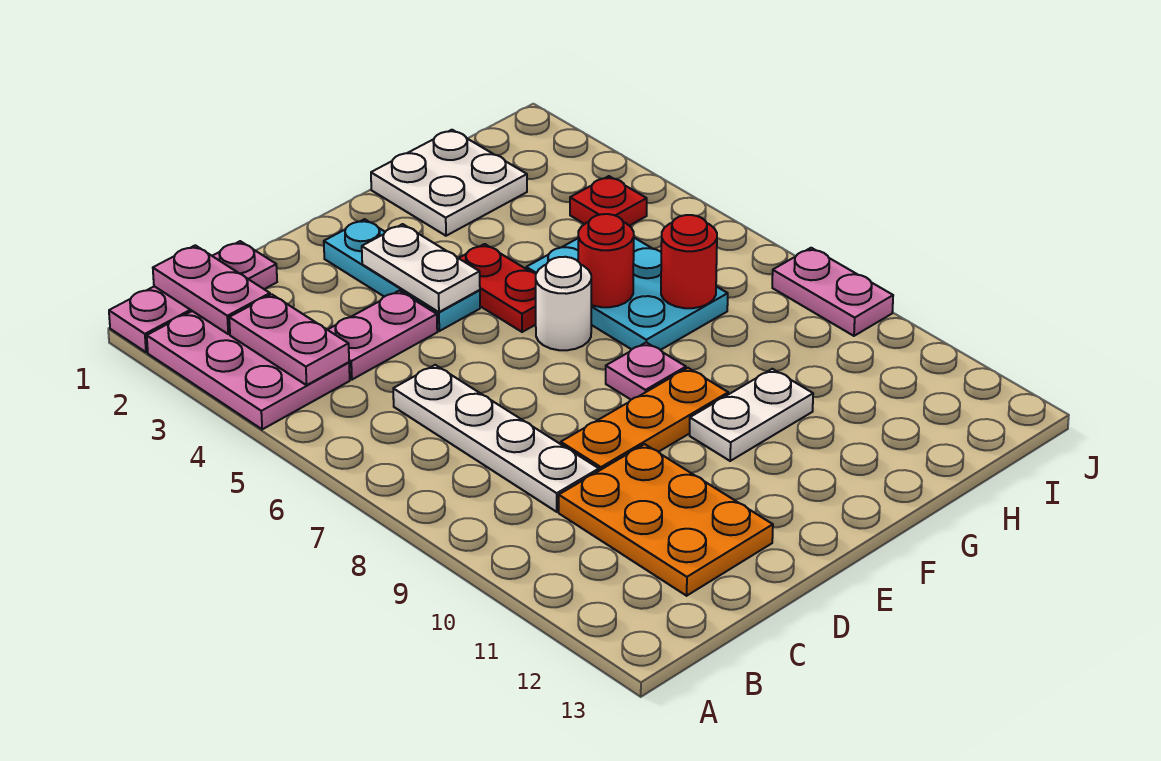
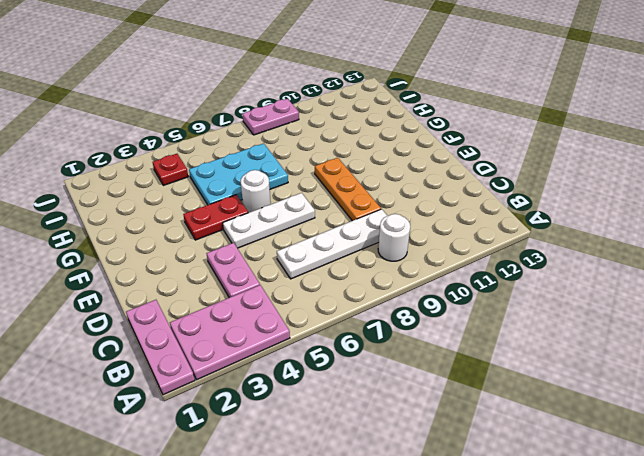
white round brick B9 level 1 -> none
white plate E5:E7 level 1 -> none
none -> orange plate C10:D12 level 1
none -> cyan plate E2:E4 level 1
none -> pink plate F8 level 1

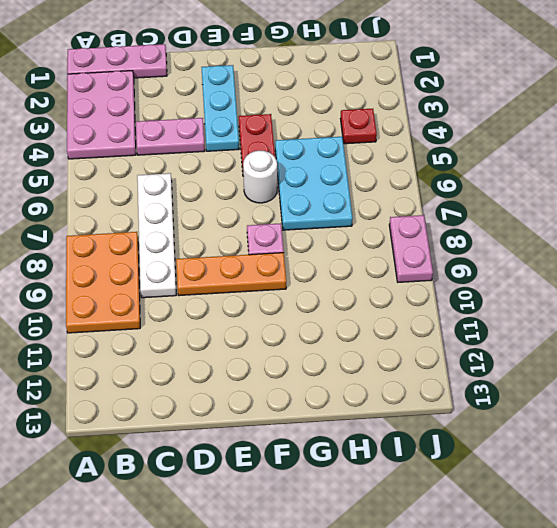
orange plate A8:B10 level 1 -> orange plate C10:D12 level 1
none -> white plate F10:G10 level 1
none -> white plate G1:H2 level 1
none -> pink plate B1:B2 level 2

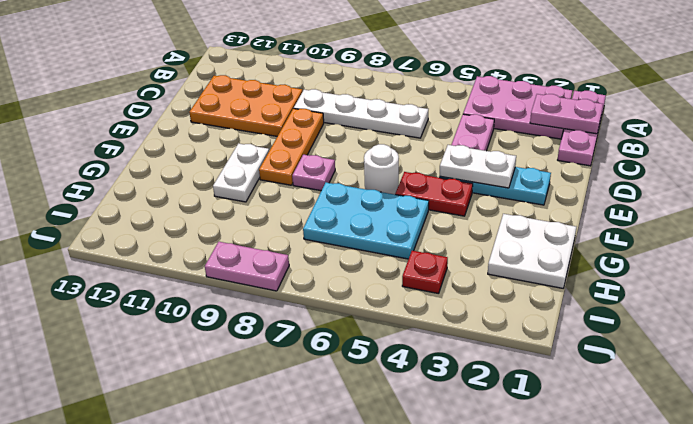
none -> pink plate B3:B4 level 2
none -> red round brick G6 level 2
none -> red round brick H7 level 2

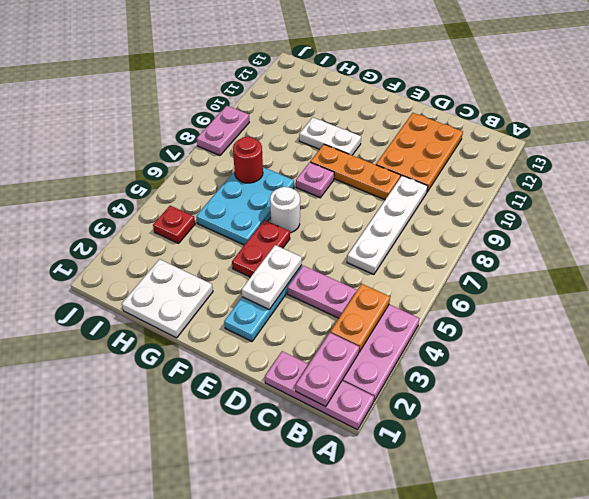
orange plate B3:B4 level 2 -> pink plate B3:B4 level 2
none -> red round brick G6 level 2

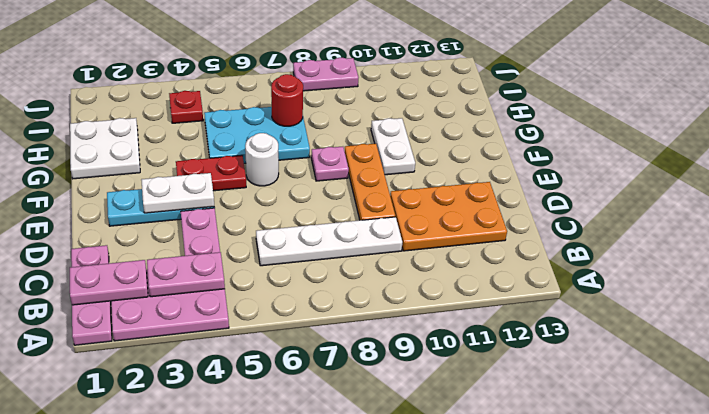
none -> red round brick G6 level 2

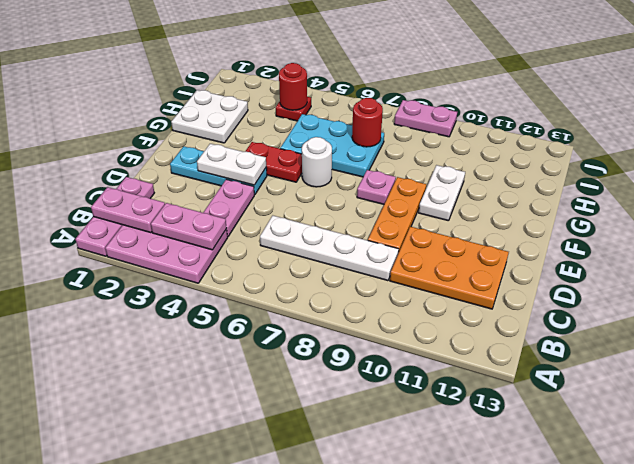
red round brick I4 level 2 -> red round brick G6 level 2

